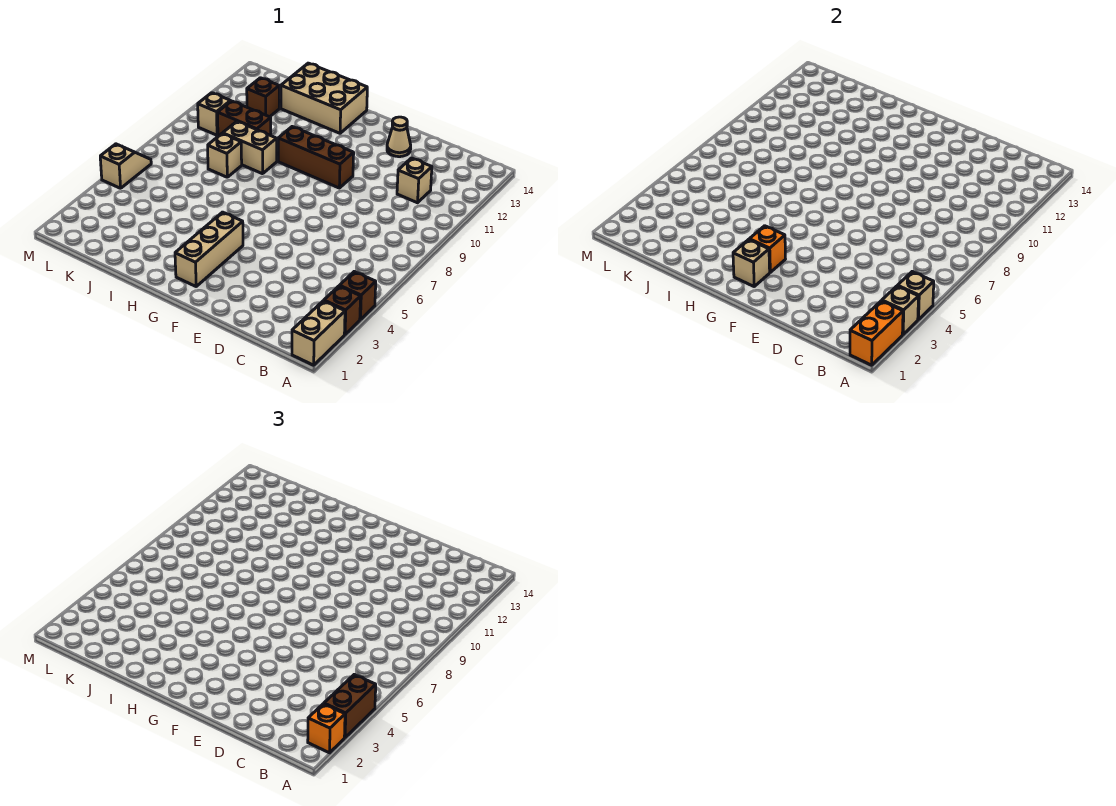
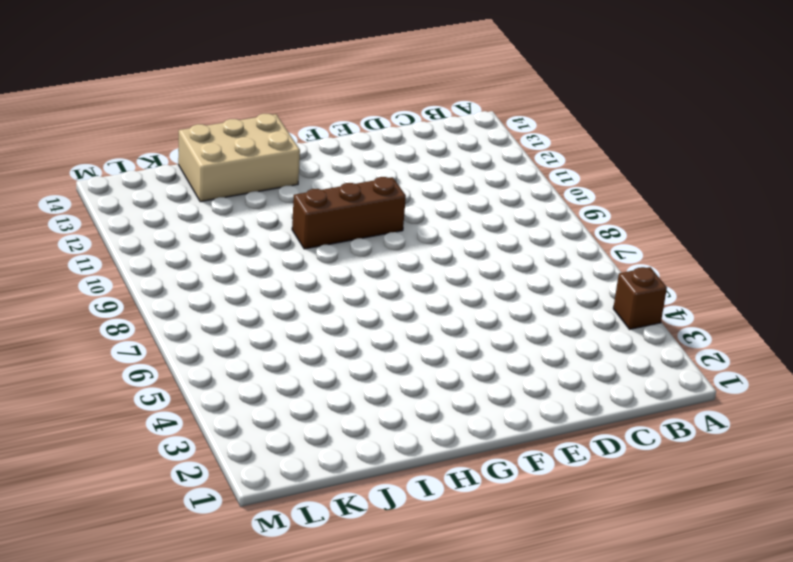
none -> tan brick A1:A2 level 1
none -> brown brick A3 level 1
none -> tan brick C11 level 1

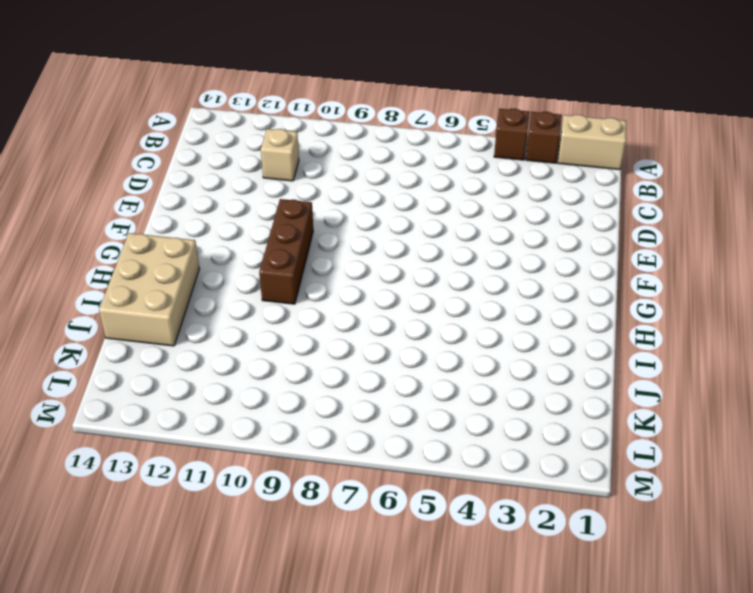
none -> tan cone E13 level 1
none -> tan brick G2:G4 level 1
none -> tan brick I9:J9 level 1

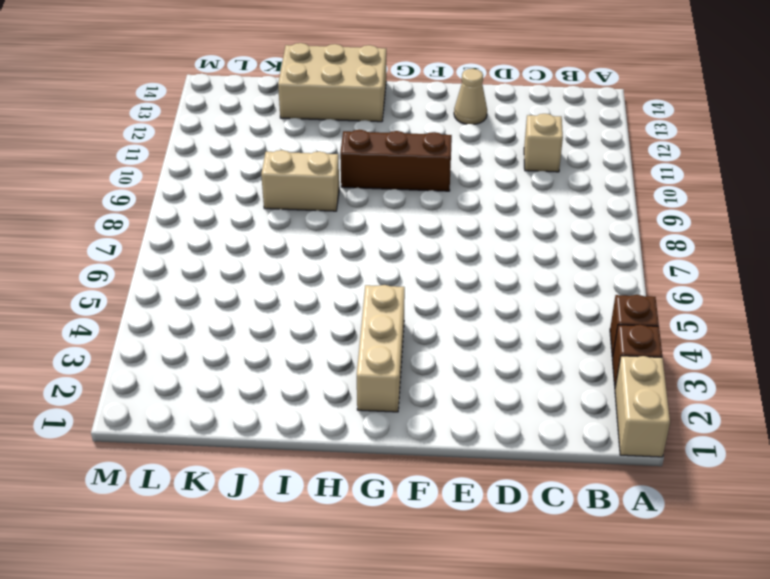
none -> tan brick J8 level 1
none -> brown brick J10:K10 level 1
none -> brown brick K12 level 1

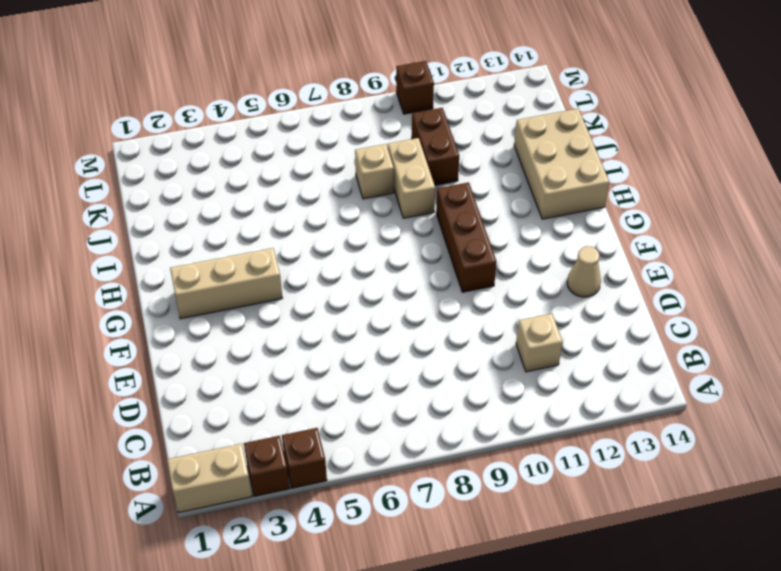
brown brick M10 level 1 -> brown brick K12 level 1
none -> tan brick L10 level 1
none -> tan slope M5:M6 level 1 top 5
none -> orange brick A1:A2 level 2

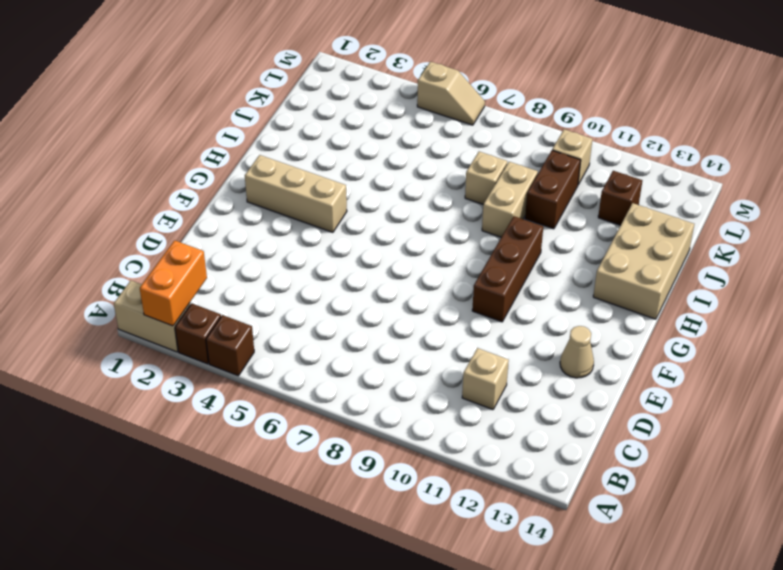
orange brick A2:B2 level 2 -> orange brick A1:A2 level 2
none -> tan brick A3 level 2
none -> tan brick A4 level 2
none -> tan brick G2 level 2

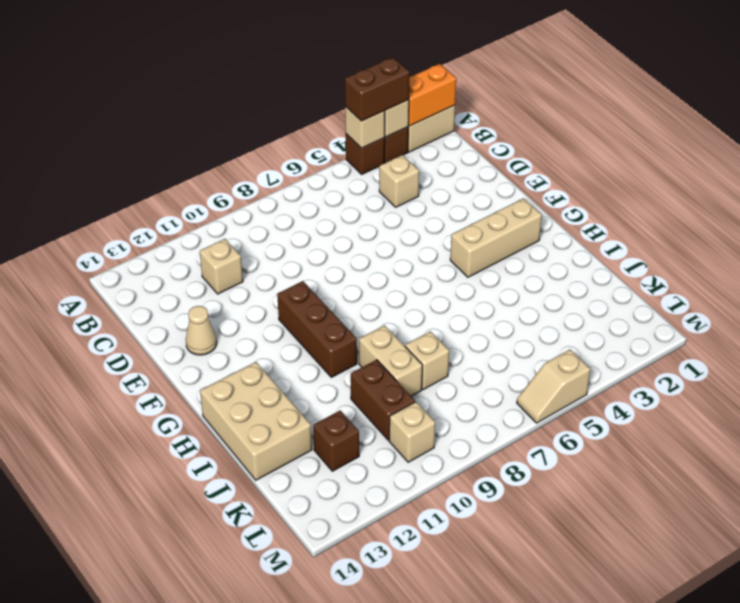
tan brick C4 level 1 -> tan brick G2 level 2
none -> orange brick G3 level 2
none -> orange brick A2 level 3

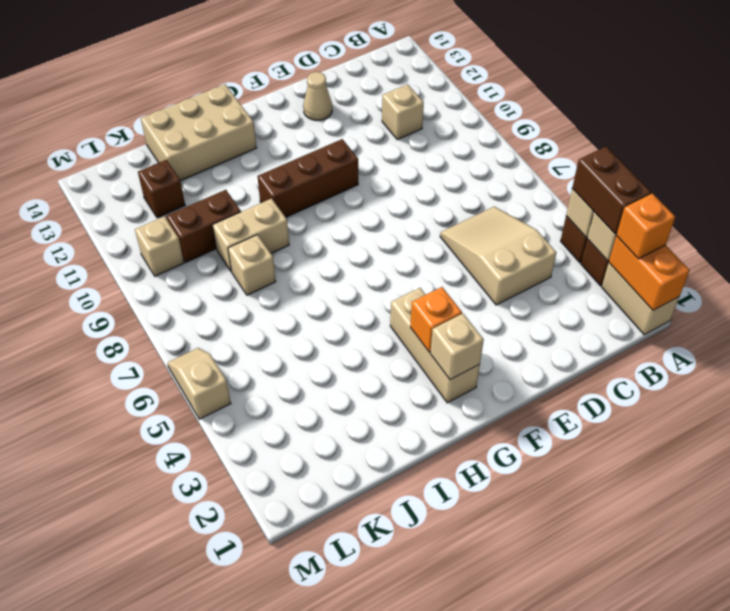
tan slope C4:D6 level 1 top 4 -> none

